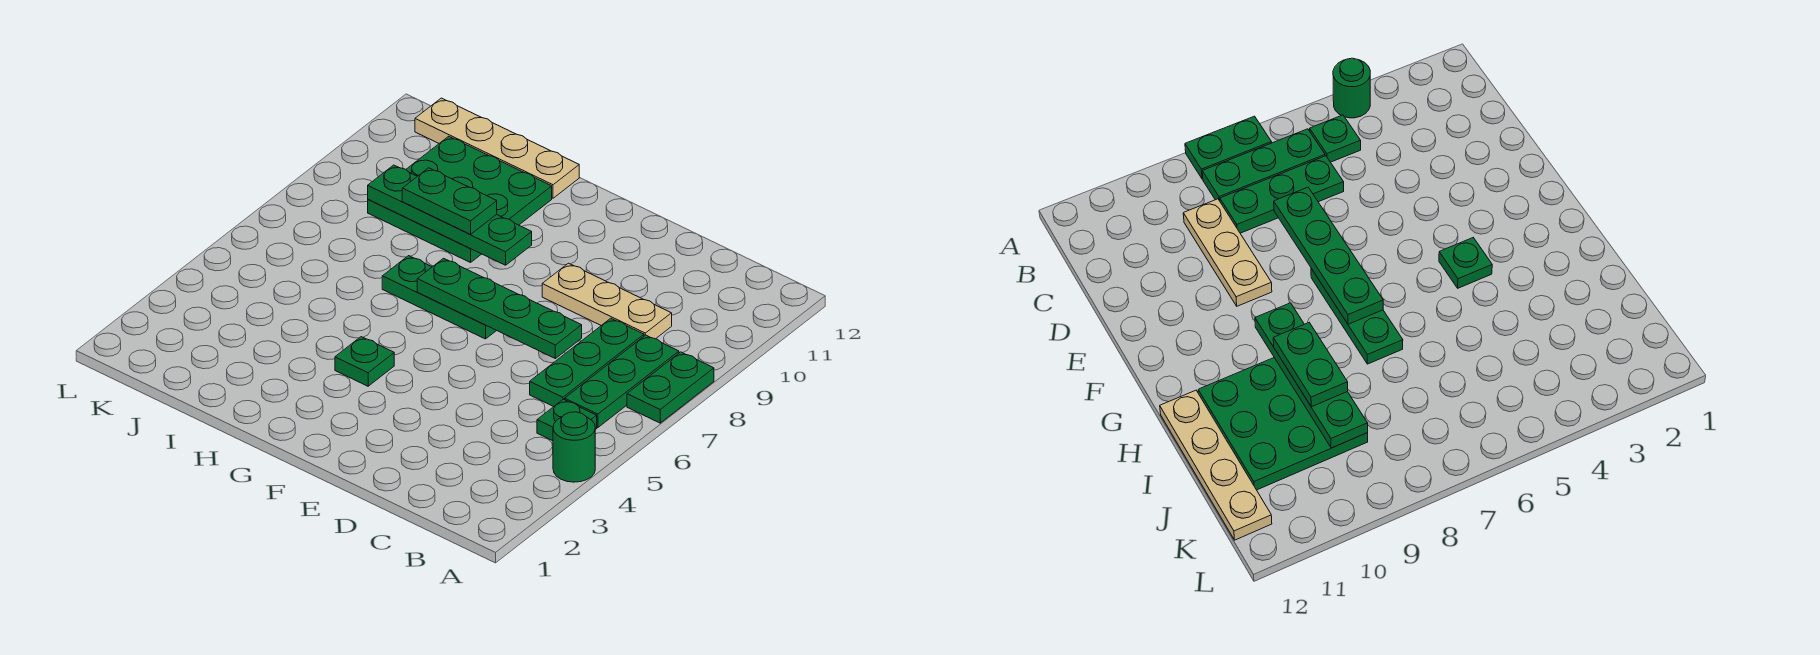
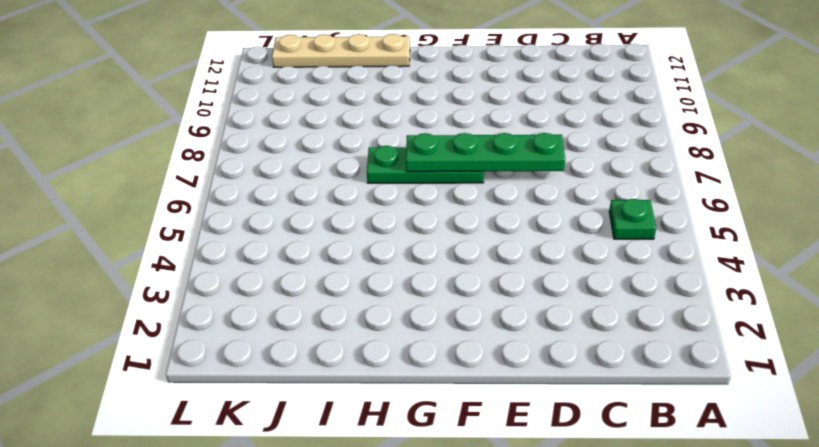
none -> green round brick A4 level 1
none -> green plate A7:A8 level 1
none -> green plate B6:B8 level 1

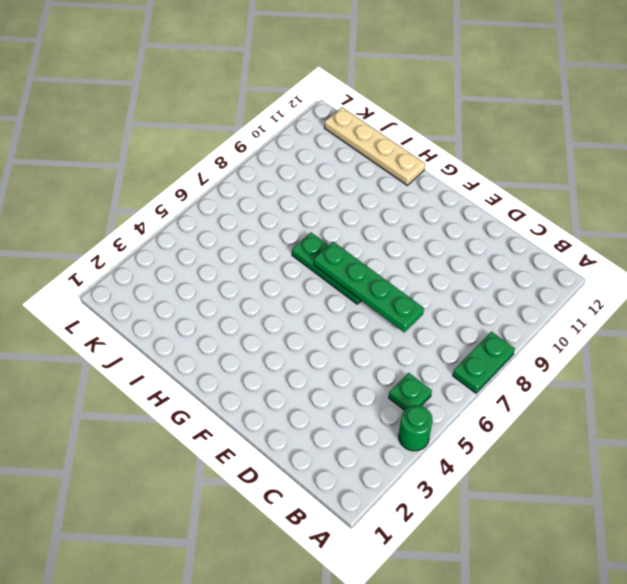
none -> green plate B6:B8 level 1
none -> green plate C6:C8 level 1
none -> tan plate C9:E9 level 1

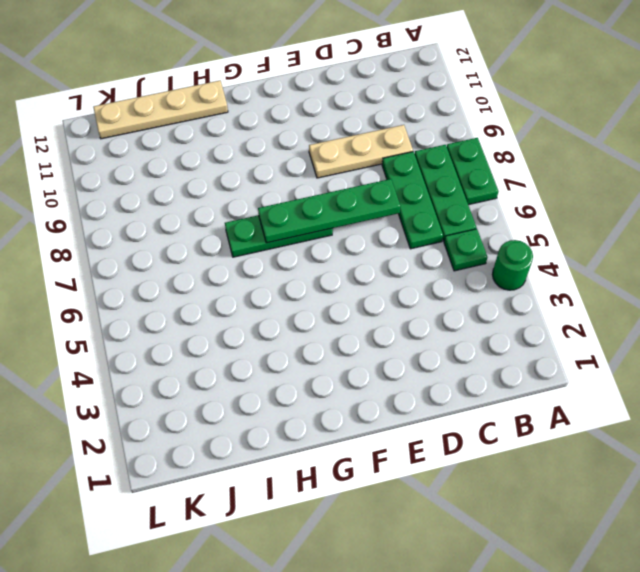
none -> green plate G4 level 1
none -> green plate H9:J11 level 1
none -> green plate G9:J9 level 2

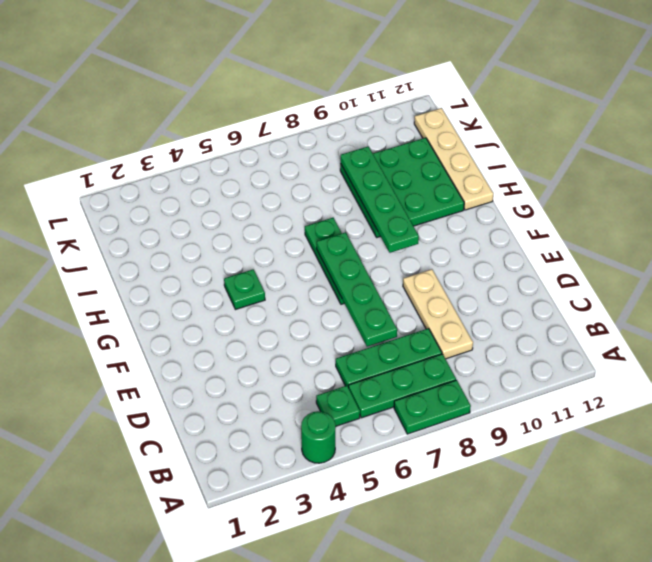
none -> green plate H9:I9 level 3

